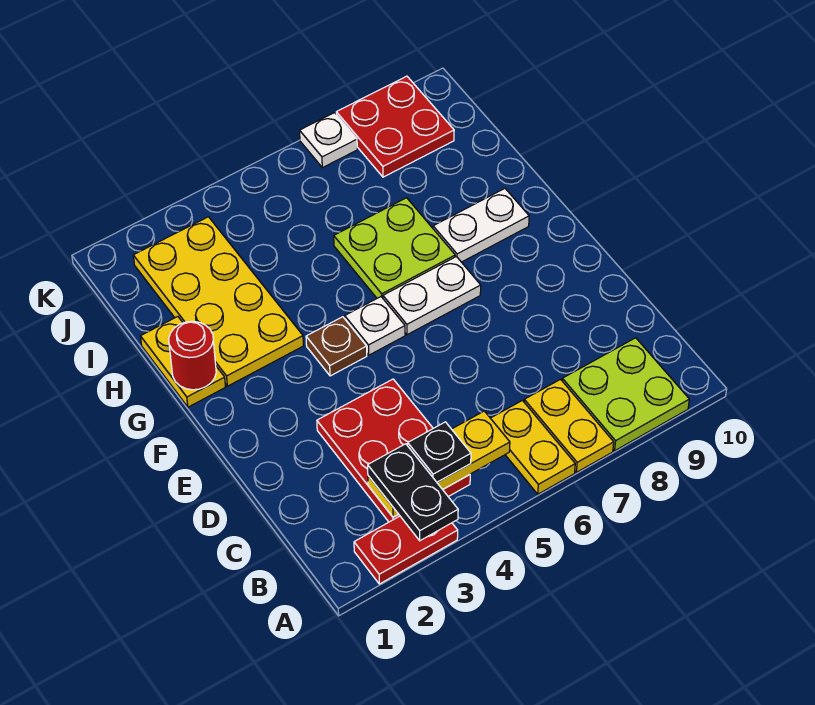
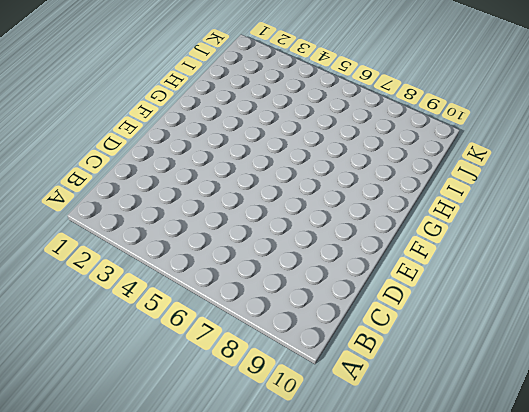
none -> red plate A2:A3 level 1
none -> yellow plate A6:B6 level 1
none -> yellow plate A7:B7 level 1

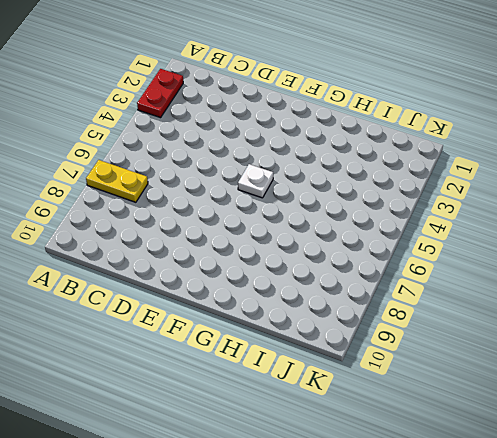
none -> yellow plate A6:B6 level 1
none -> lime plate A8:B9 level 1
none -> red plate B3:D4 level 1

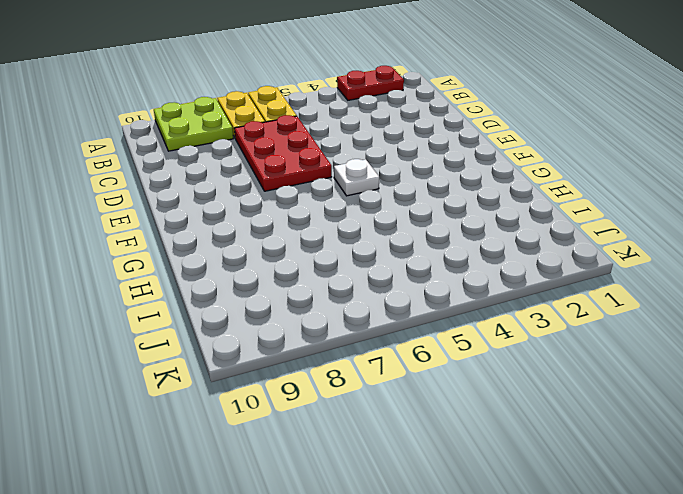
red plate C6:E7 level 1 -> red plate B3:D4 level 1
none -> brown plate F4 level 1
none -> white plate F6:F7 level 1
none -> yellow plate G1:H1 level 1

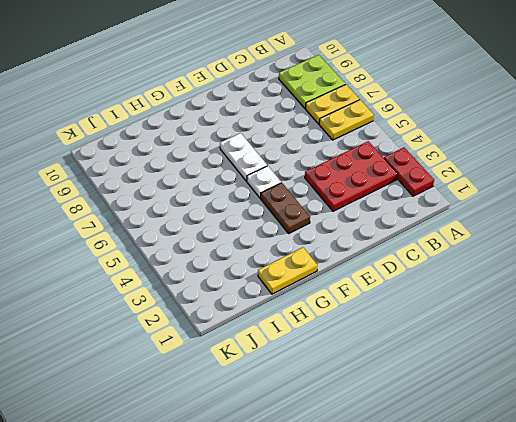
brown plate F3:F4 level 1 -> brown plate F4 level 1
none -> yellow plate G2:J3 level 1
none -> lime plate G6:H7 level 1
none -> white plate G8:G9 level 1

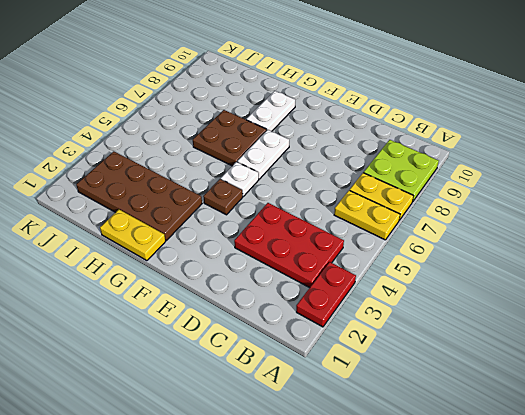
brown plate G2:J3 level 1 -> yellow plate G2:J3 level 1
brown plate G6:H7 level 1 -> lime plate G6:H7 level 1
none -> red plate J8:K9 level 1
none -> white plate K7 level 1
none -> yellow plate B3:B5 level 2

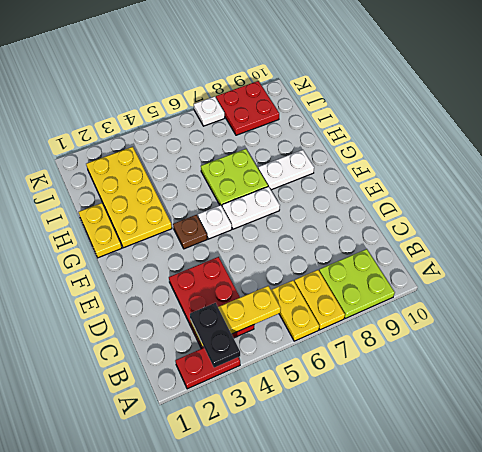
none -> red round brick G1 level 2
none -> black plate B4 level 3

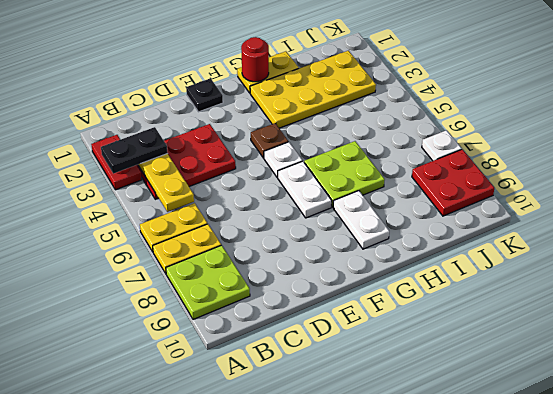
black plate E1 level 1 -> black plate B4 level 3

